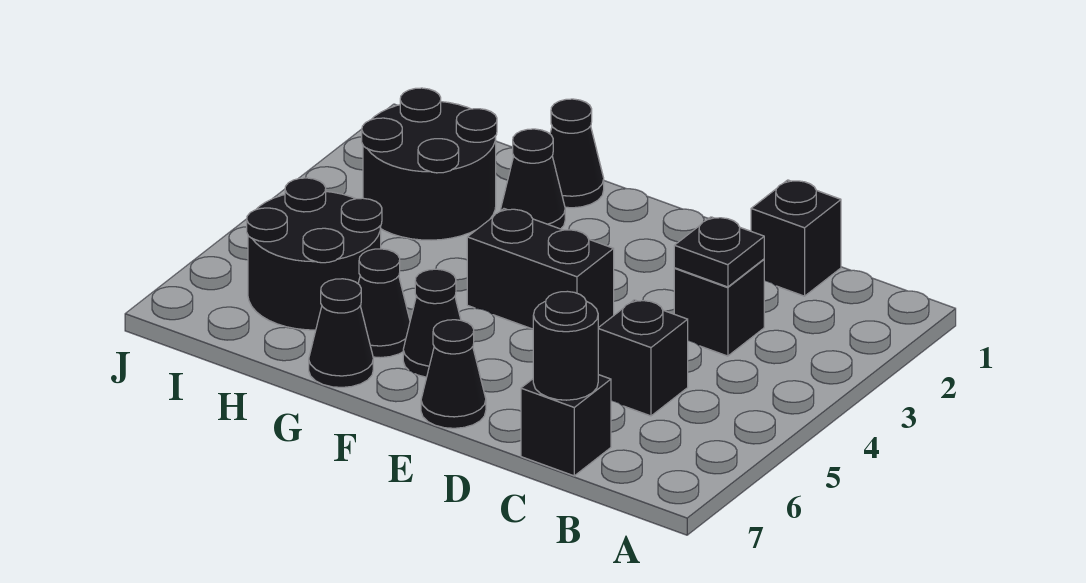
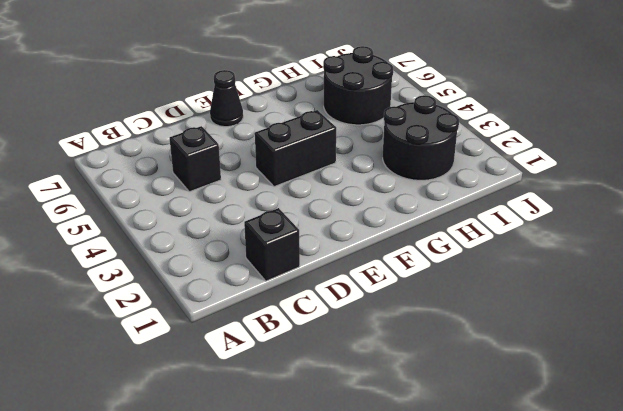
none -> black brick C3 level 1
none -> black brick C7 level 1
none -> black cone F6 level 1

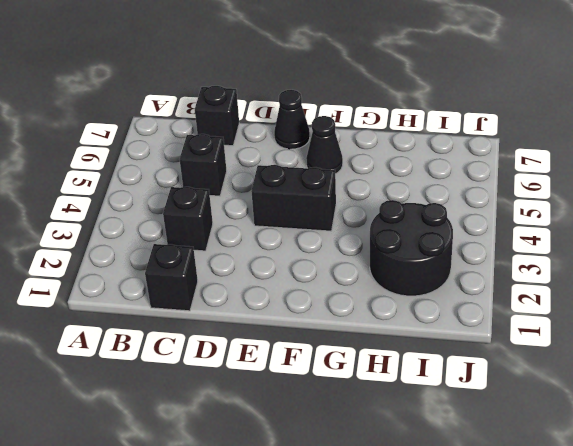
none -> black cone G1 level 1
none -> black cone G2 level 1
none -> black cone G6 level 1

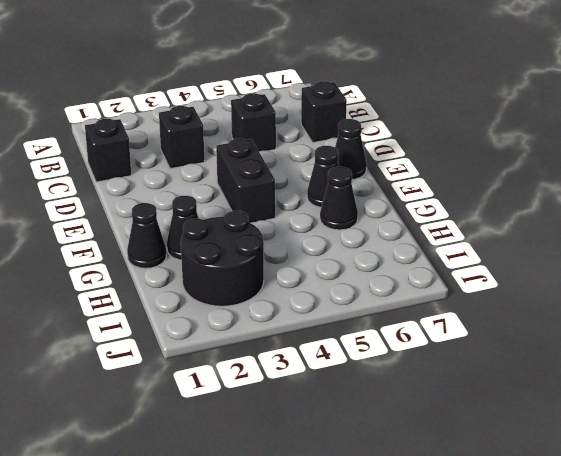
none -> black cone G7 level 1
none -> black round brick H5:I6 level 1
none -> black plate C3 level 2

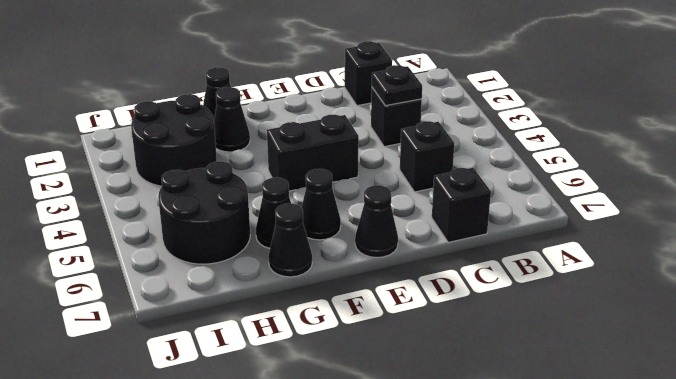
none -> black round brick C7 level 2

